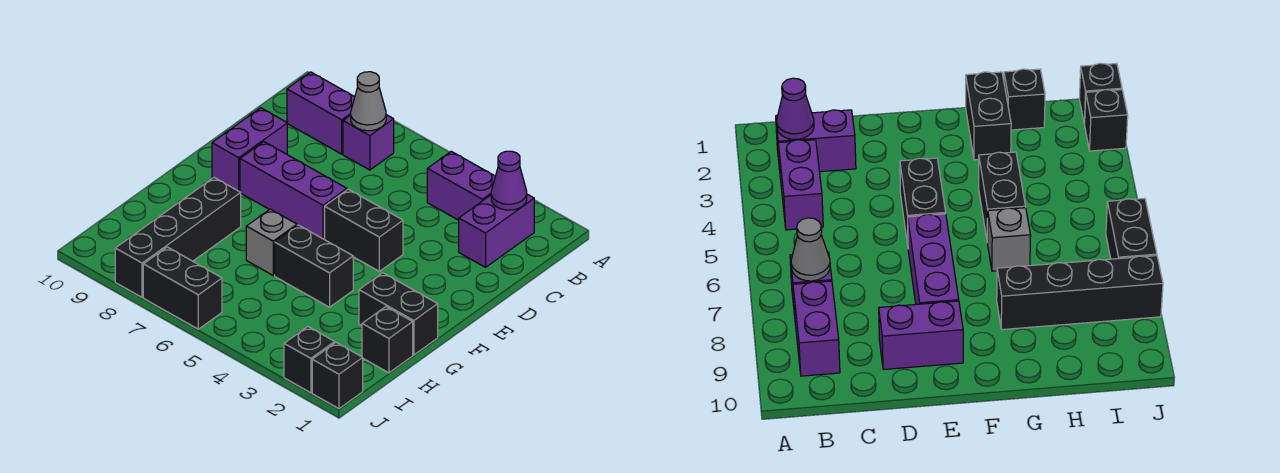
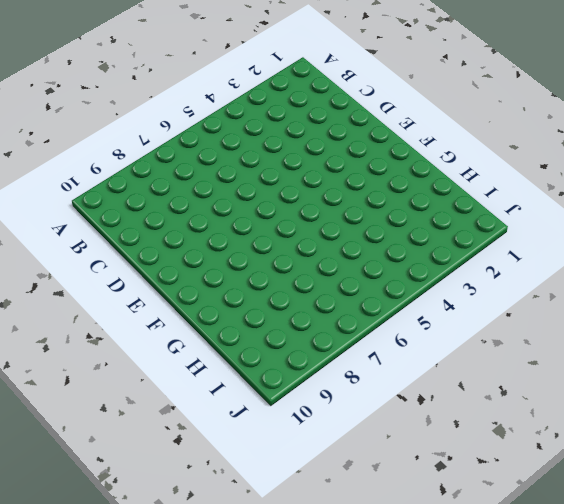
none -> purple brick B2:C2 level 1
none -> purple brick B3:B4 level 1
none -> purple brick B7 level 1

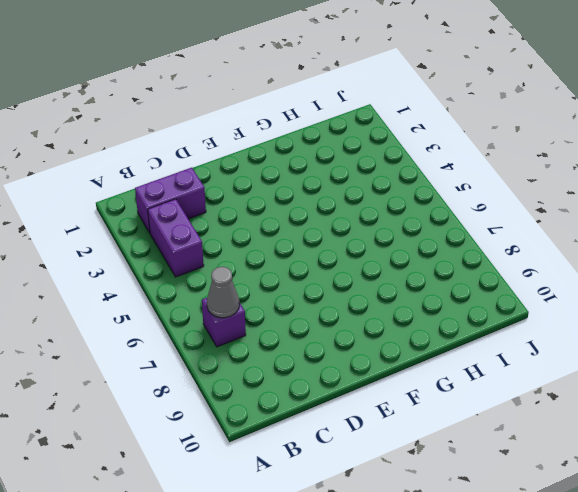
none -> purple brick B8:B9 level 1
none -> purple brick D9:E9 level 1
none -> black brick E4:E5 level 1

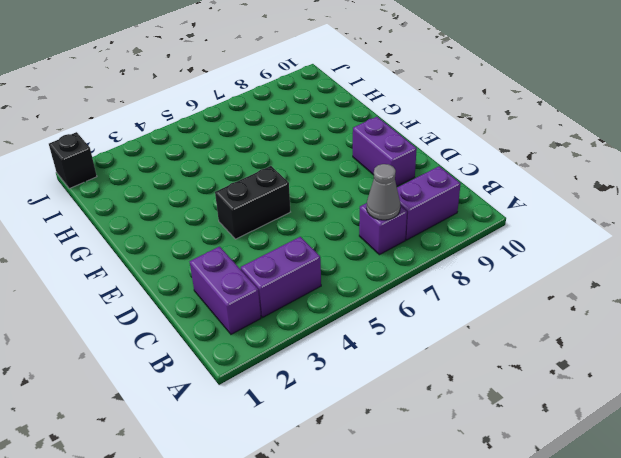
none -> purple brick E6:E8 level 1
none -> black brick G1:G2 level 1
none -> black brick G4:G5 level 1

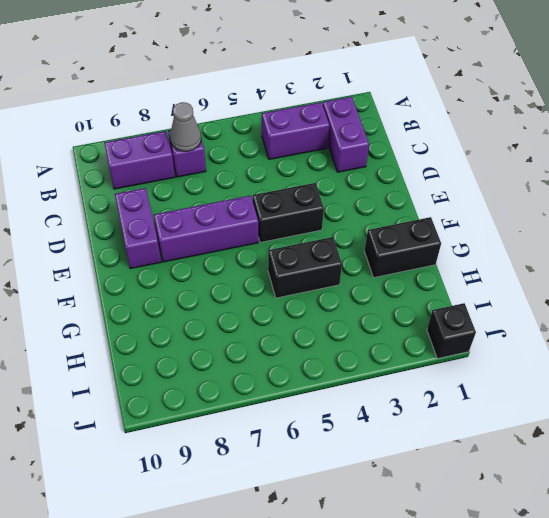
none -> grey brick G6 level 1
none -> black brick G8:J8 level 1
none -> black brick H1 level 1

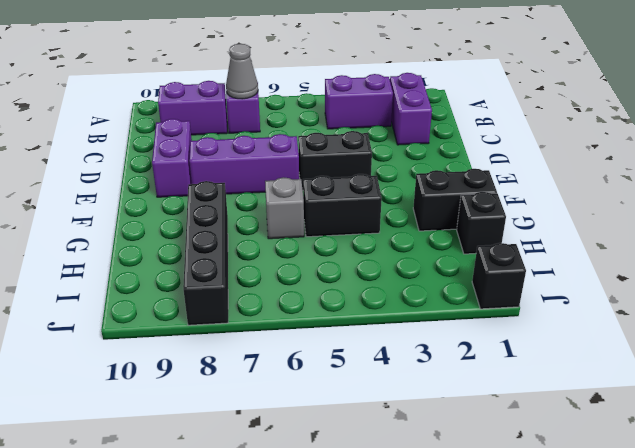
none -> black brick J2 level 1
none -> black brick J6:J7 level 1
none -> purple cone B2 level 2

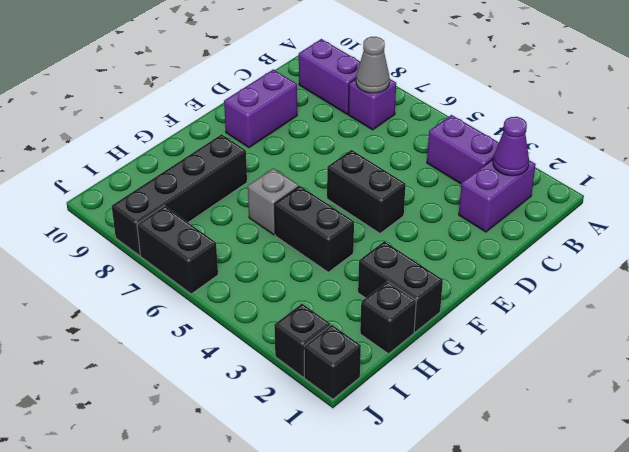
none -> purple brick E6:E8 level 1

